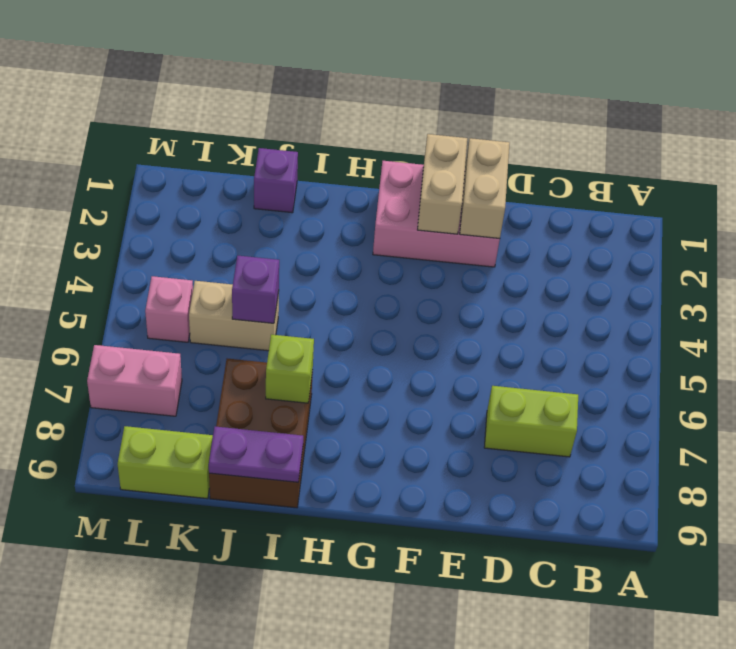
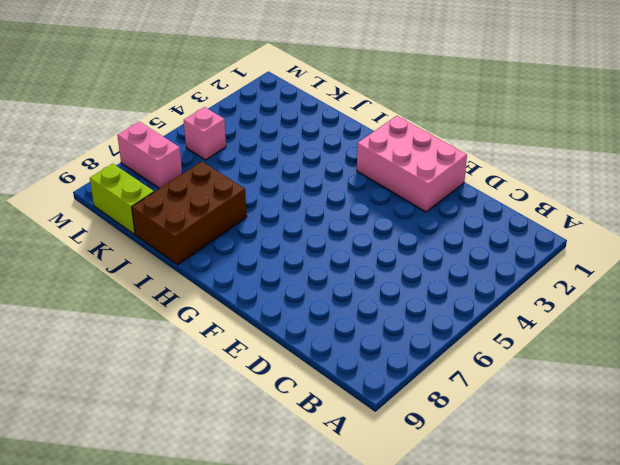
none -> lime brick C7:D7 level 1
none -> purple brick J1 level 1
none -> tan brick J5:K5 level 1

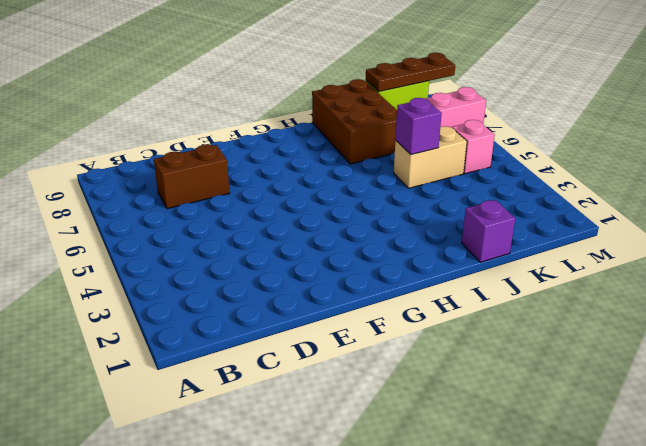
brown brick C7:D7 level 1 -> lime brick C7:D7 level 1
brown plate K9:M9 level 2 -> none
none -> pink brick E1:G2 level 1
none -> tan brick E1:E2 level 2
none -> tan brick F1:F2 level 2

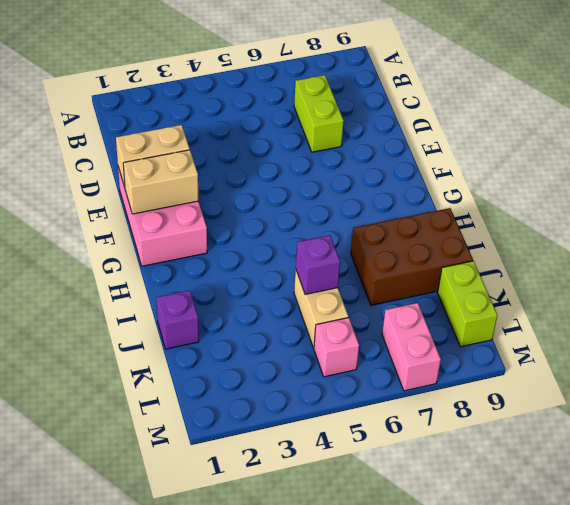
none -> lime brick I7 level 2
none -> purple plate I9:J9 level 2

